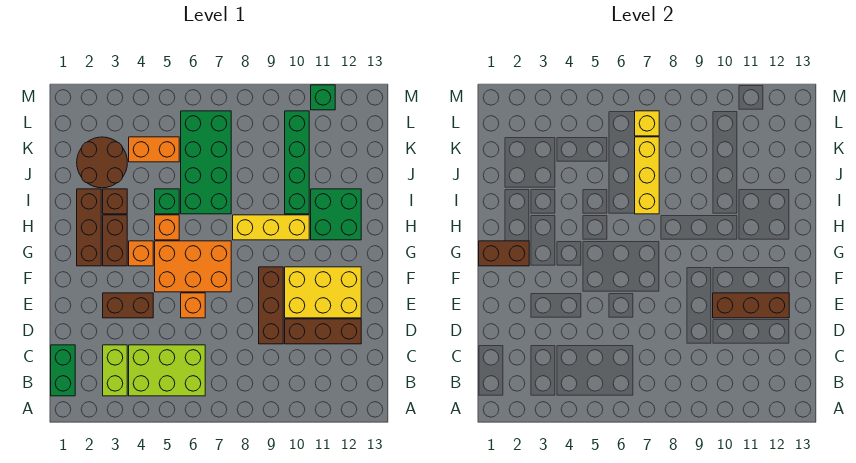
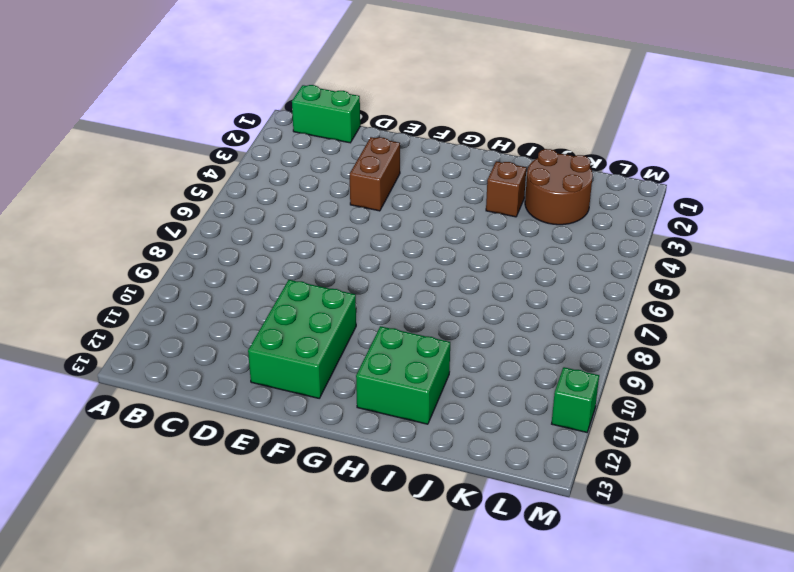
green brick E10:F12 level 1 -> yellow brick E10:F12 level 1
none -> lime brick B3:C3 level 1
none -> lime brick B4:C6 level 1
none -> brown brick D9:F9 level 1

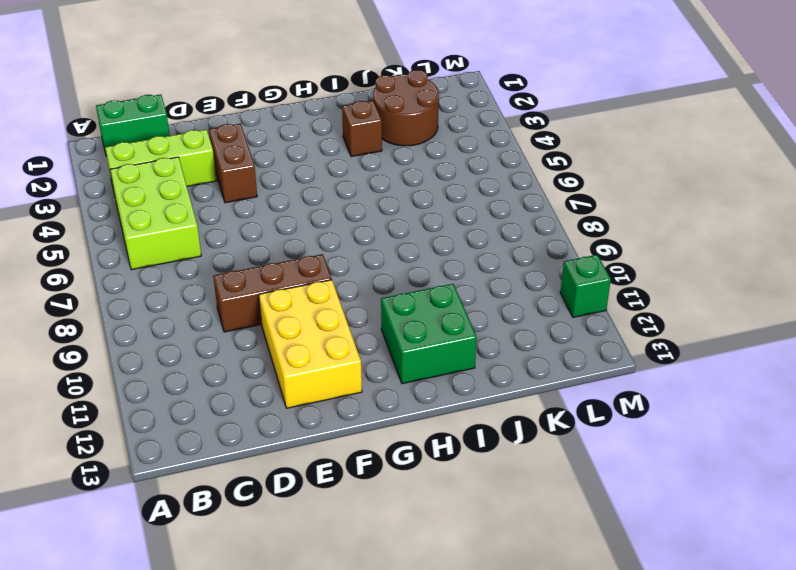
lime brick B3:D3 level 1 -> lime brick B3:C3 level 1
none -> brown brick D10:D12 level 1
none -> orange brick E6 level 1
none -> orange brick F5:G7 level 1

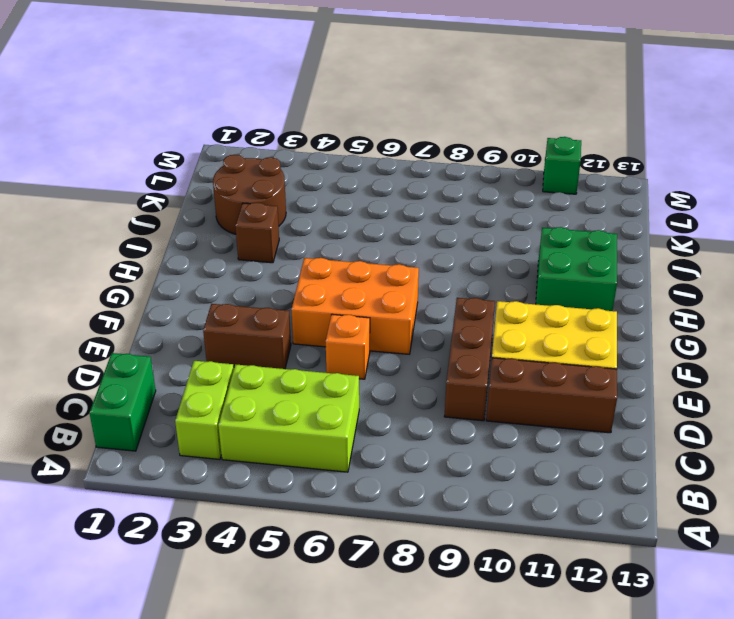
none -> brown brick G2:I2 level 1
none -> brown brick G3:H3 level 1
none -> orange brick G4 level 1

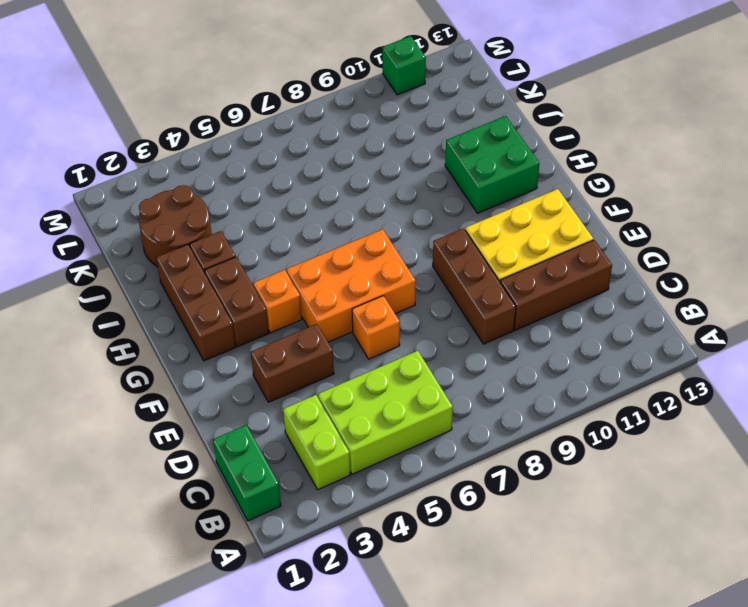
none -> orange brick H5 level 1
none -> yellow brick H8:H10 level 1
none -> green brick I5 level 1

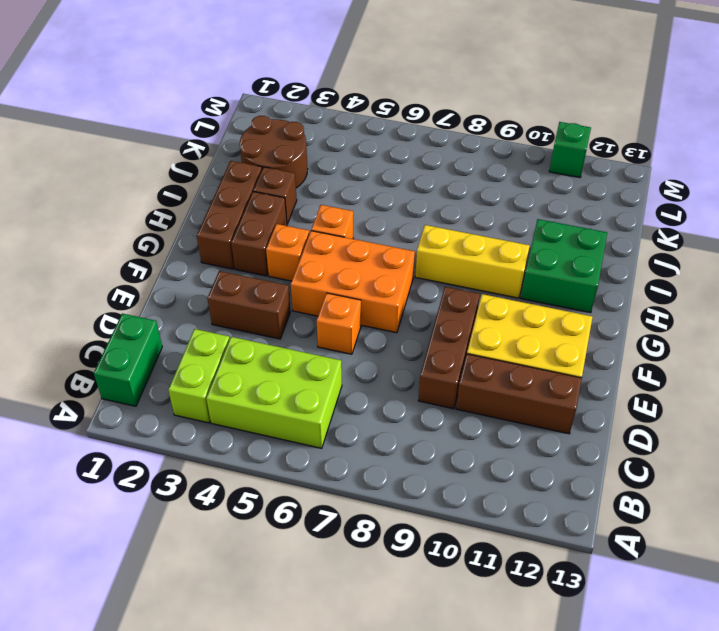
none -> green brick I5 level 1
none -> green brick I6:L7 level 1
none -> green brick I10:L10 level 1

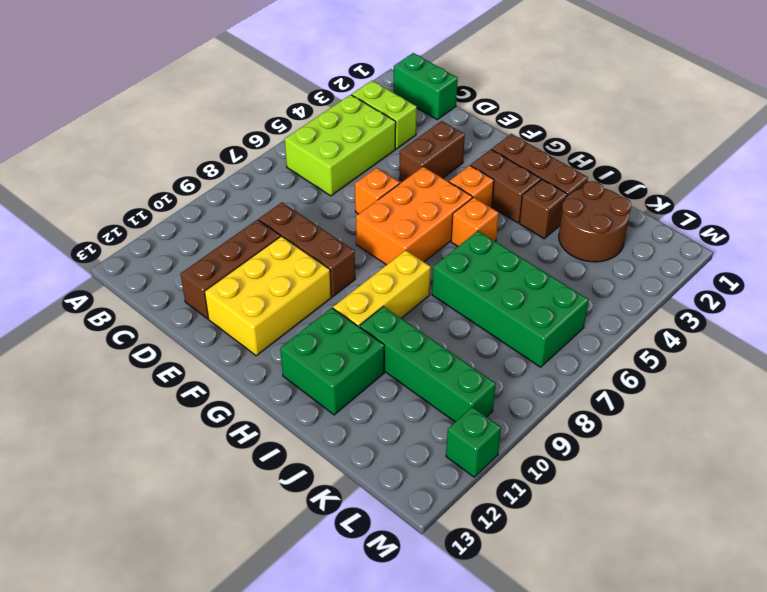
none -> green brick I5 level 1
none -> orange brick K4:K5 level 1
none -> brown brick E10:E12 level 2

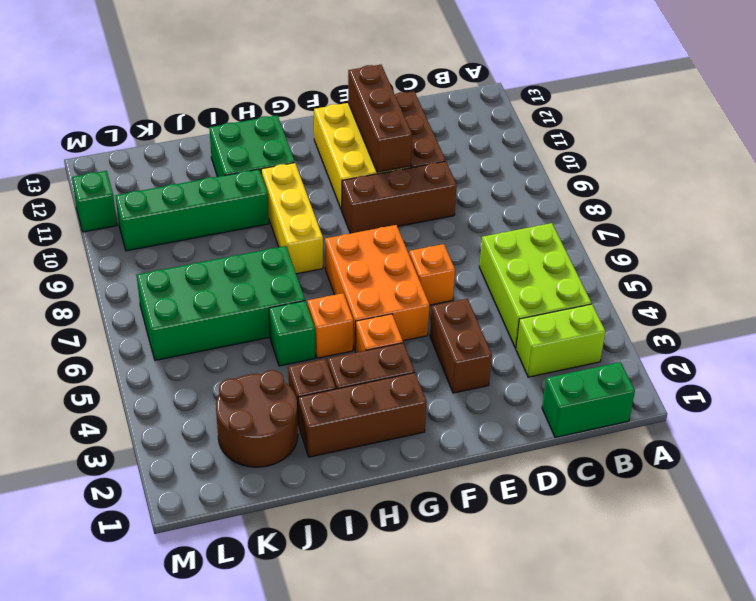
none -> orange brick K4:K5 level 1
none -> brown brick G1:G2 level 2
none -> yellow brick I7:K7 level 2

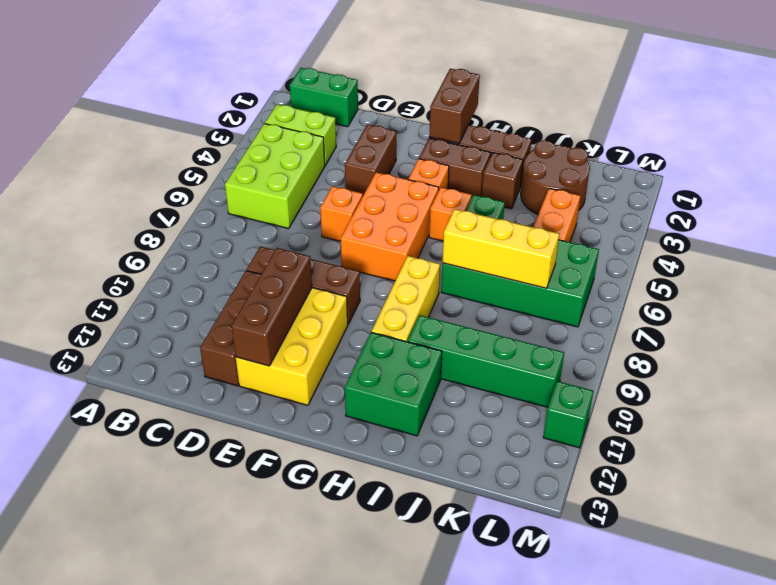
none -> yellow brick L7 level 2

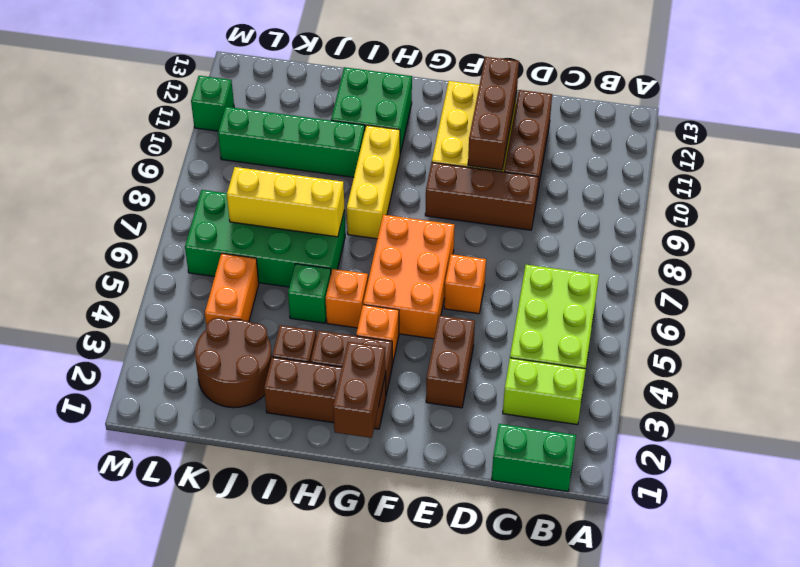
none -> yellow brick L7 level 2

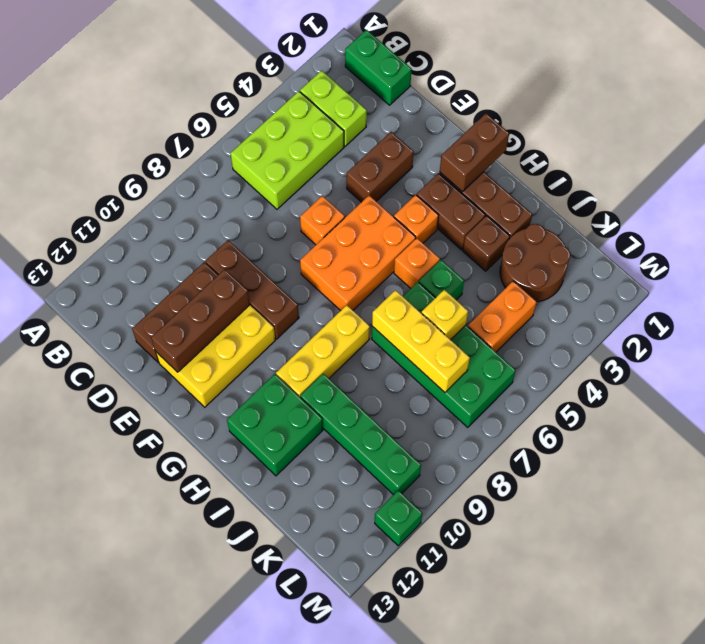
yellow brick J6 level 2 -> yellow brick L7 level 2

